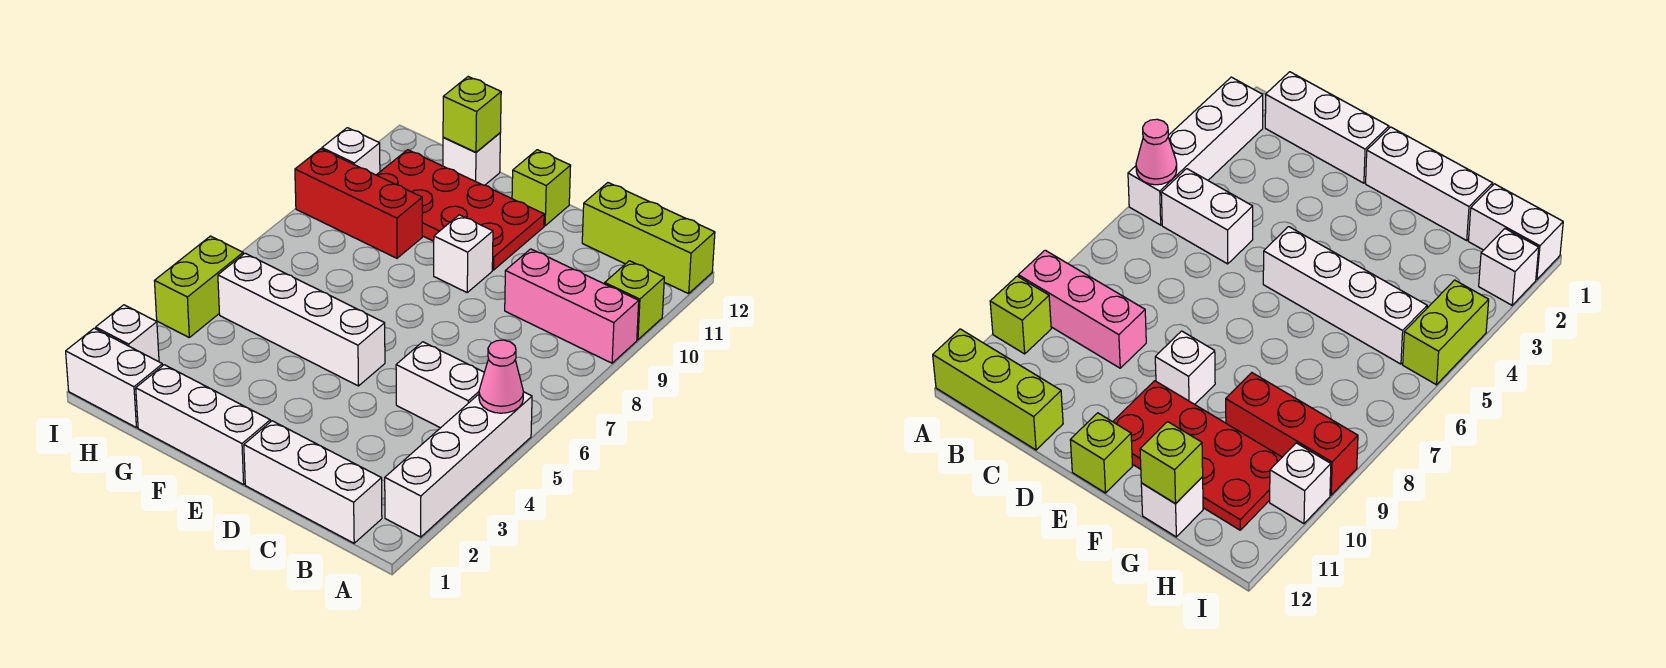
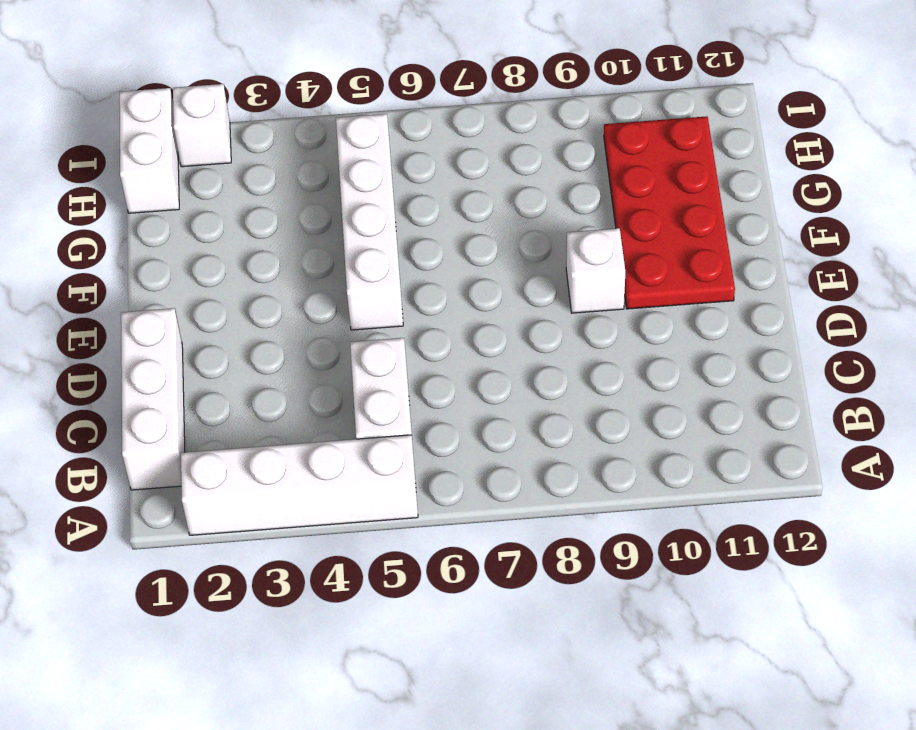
none -> pink brick A9:C9 level 1
none -> lime brick A10 level 1
none -> lime brick A12:C12 level 1

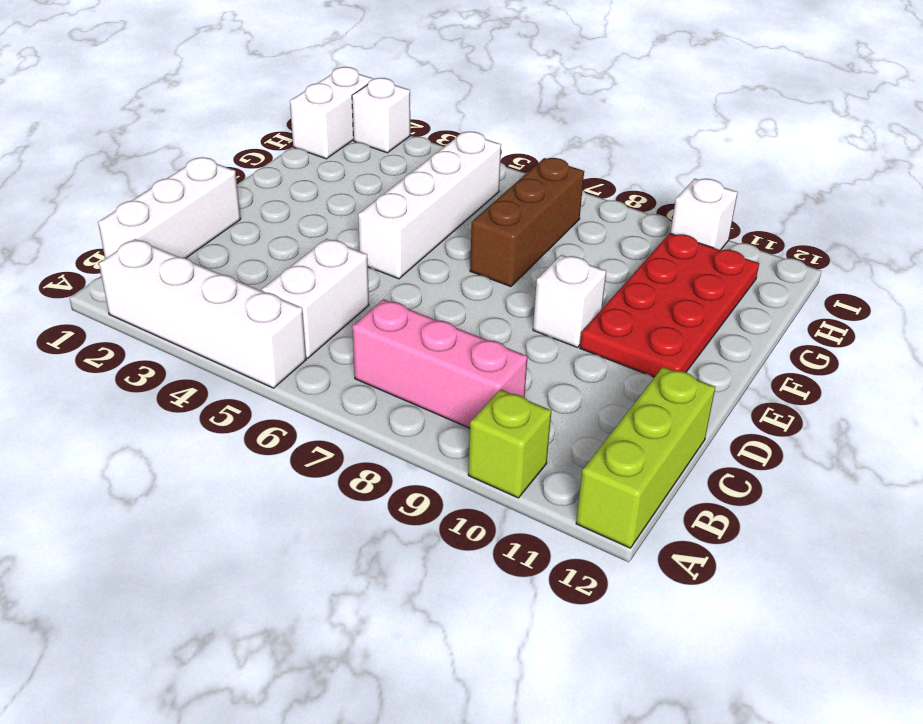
pink brick B7:B9 level 1 -> pink brick A9:C9 level 1
brown brick F7:H7 level 1 -> none
none -> white brick E1:G1 level 1
none -> lime brick E12 level 1
none -> red brick G9:I9 level 1

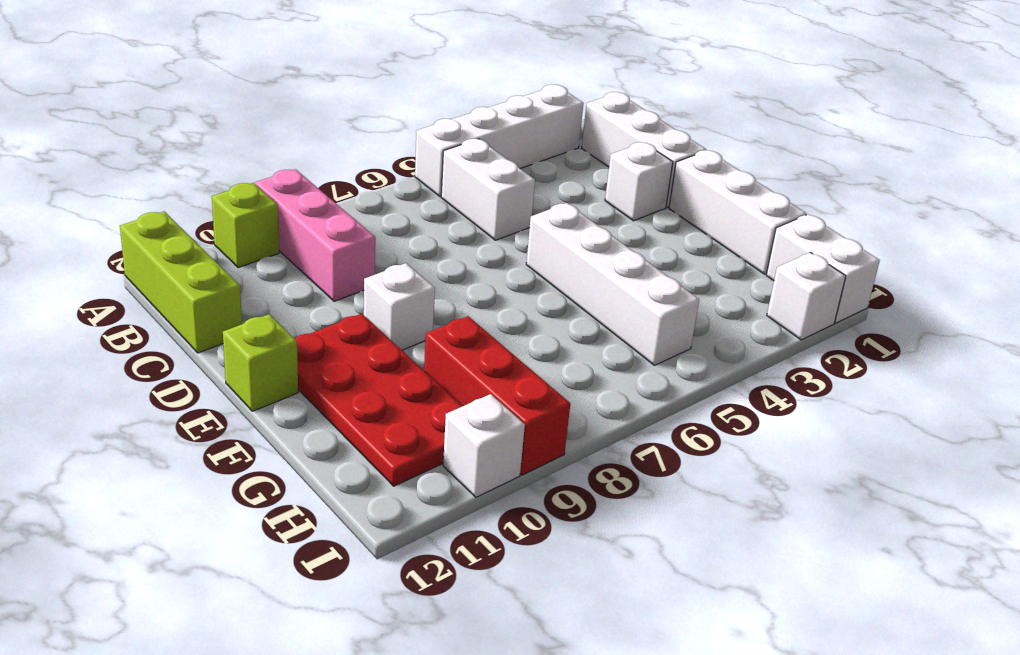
white brick D2 level 1 -> white brick G12 level 1
none -> lime brick I4:I5 level 1
none -> pink cone A5 level 2
none -> lime brick G12 level 2

